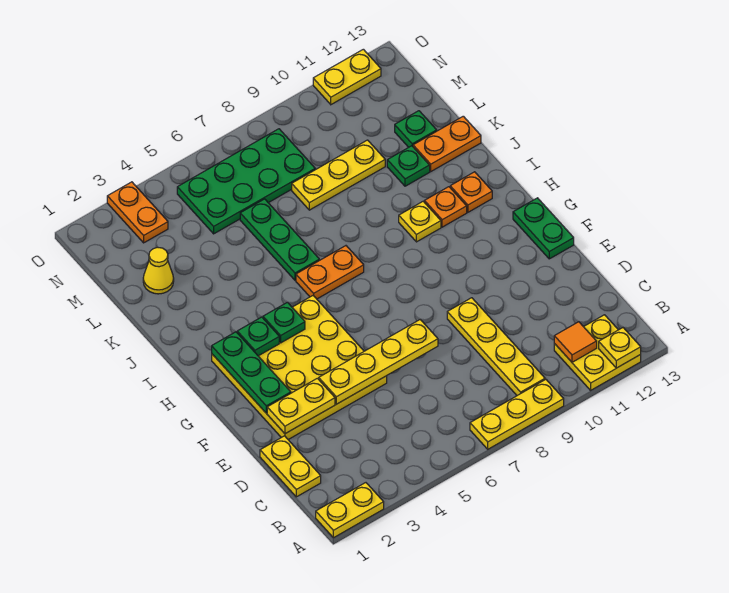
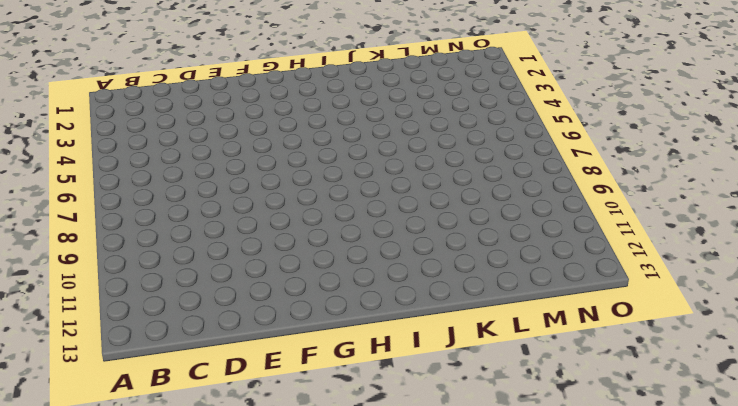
none -> yellow plate A1:A2 level 1
none -> yellow plate A7:A9 level 1
none -> yellow plate A11:B12 level 1

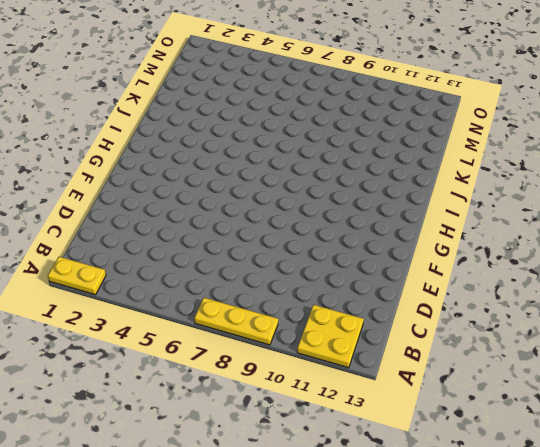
none -> yellow plate B9:E9 level 1
none -> yellow plate C1:D1 level 1
none -> yellow plate E2:H5 level 1

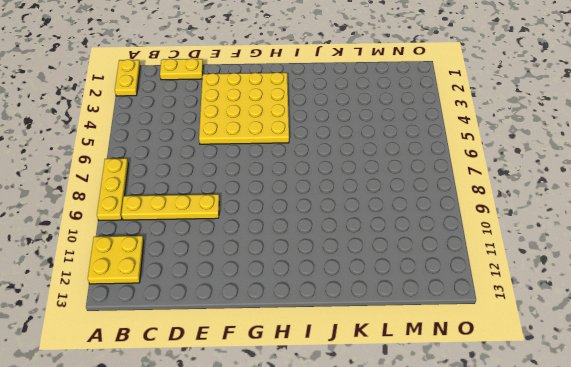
none -> green plate F13:G13 level 1
none -> orange plate I6:I7 level 1
none -> yellow plate I10 level 1

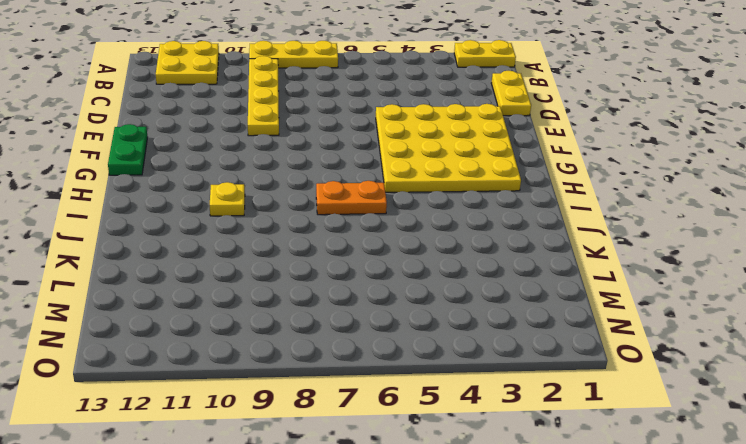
none -> orange plate I11 level 1
none -> orange plate I12 level 1
none -> green plate J6:L6 level 1

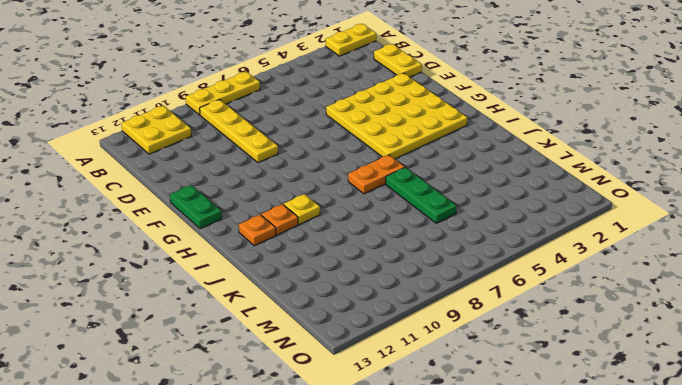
none -> green plate K11 level 1
none -> orange plate K12:K13 level 1
none -> yellow cone L2 level 1

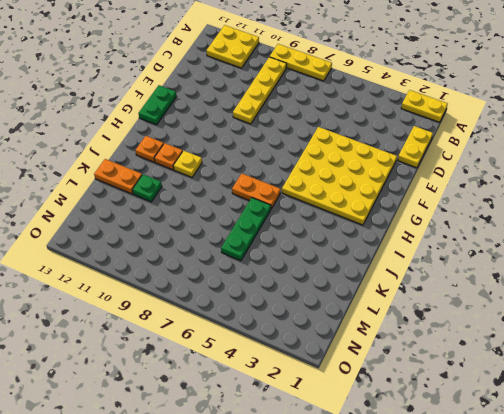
none -> yellow cone L2 level 1
none -> yellow plate L8:L10 level 1
none -> green plate L12 level 1

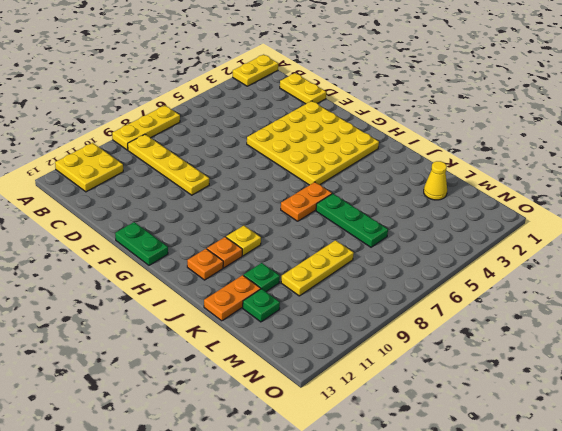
none -> green plate M5:N8 level 1
none -> orange plate N3:O3 level 1
none -> yellow plate O11:O12 level 1

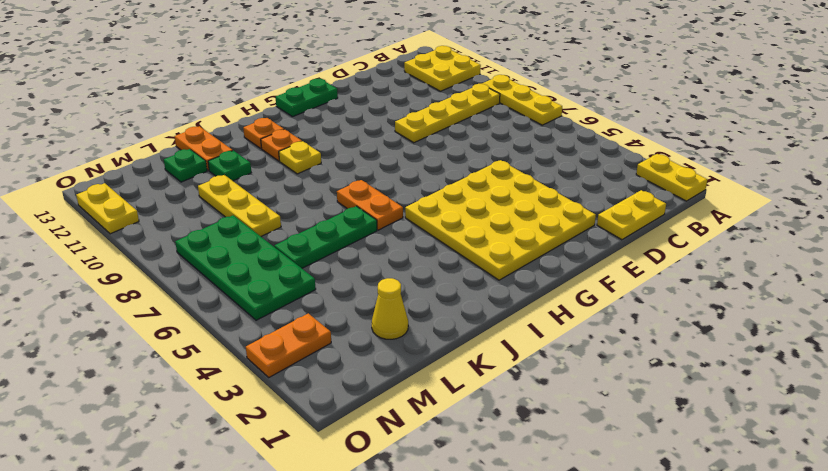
none -> yellow plate A12 level 2
none -> orange tile B11 level 2
none -> yellow plate E2:E3 level 2

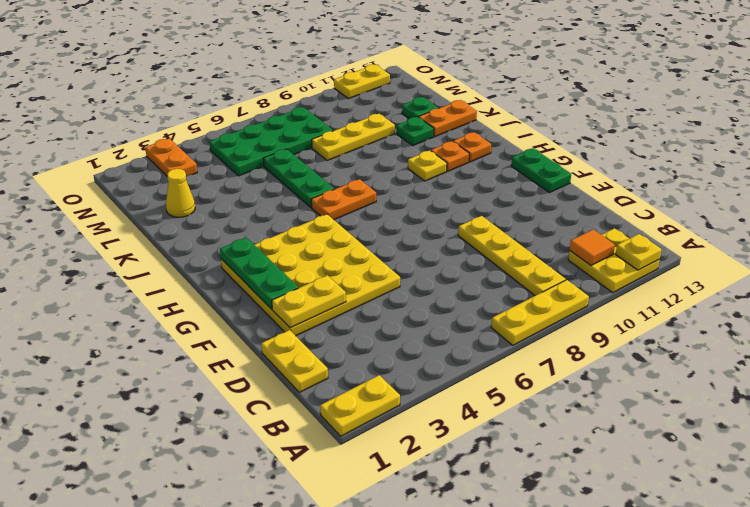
none -> yellow plate E4:E7 level 2
none -> green plate H3 level 2
none -> green plate H4 level 2

